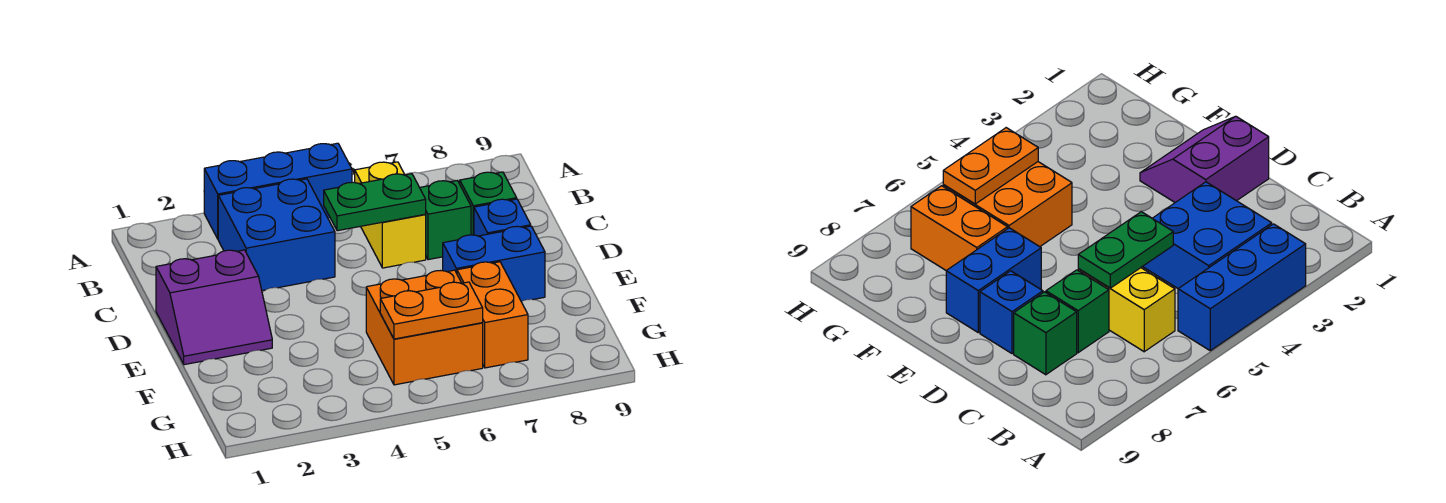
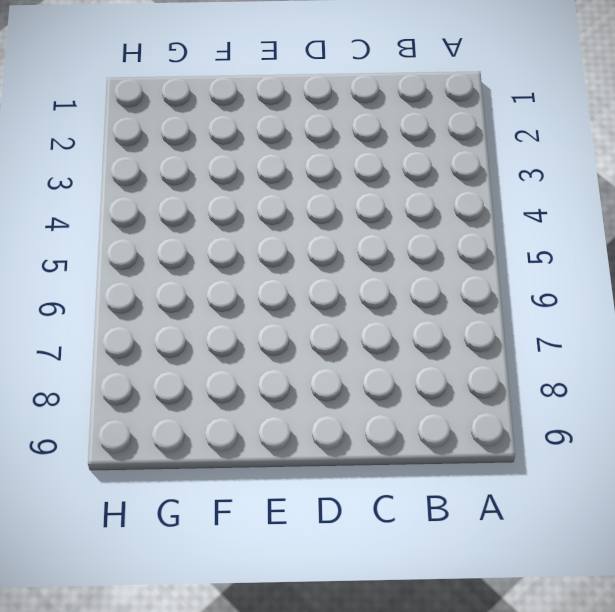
none -> blue brick A3:A5 level 1
none -> blue brick B3:C4 level 1
none -> yellow brick B6:C6 level 1

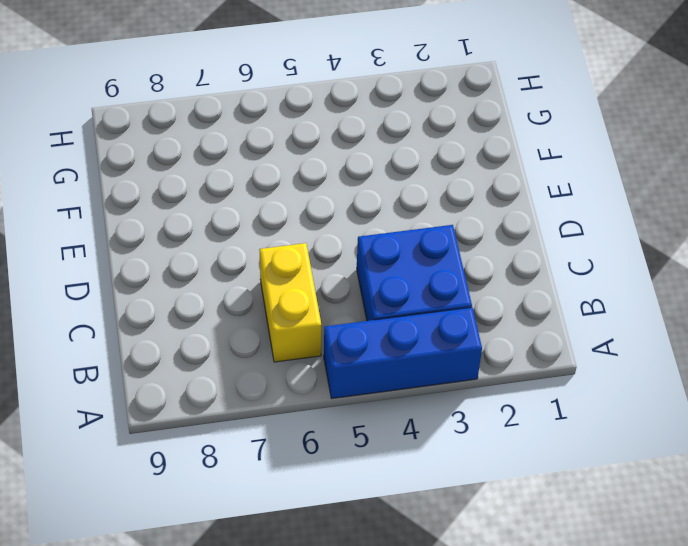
none -> green brick C7 level 1
none -> green brick C8 level 1
none -> purple slope D1:E2 level 1 top D

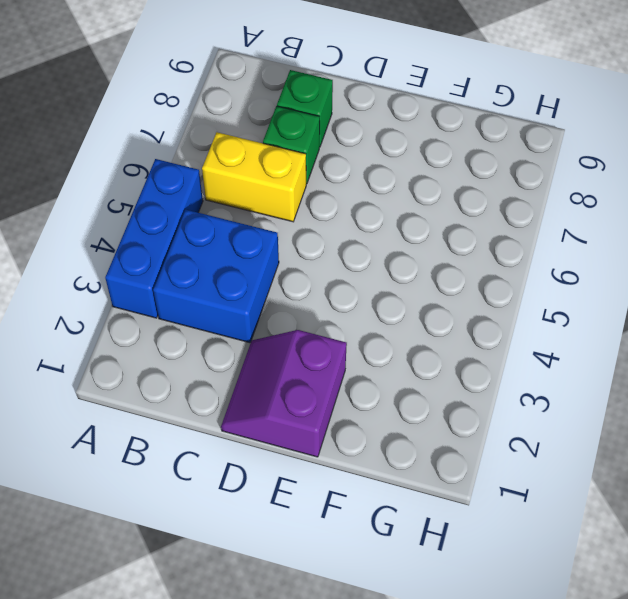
purple slope D1:E2 level 1 top E -> purple slope D1:E2 level 1 top D
none -> blue brick D8 level 1
none -> blue brick E7:E8 level 1
none -> orange brick F5:G6 level 1

